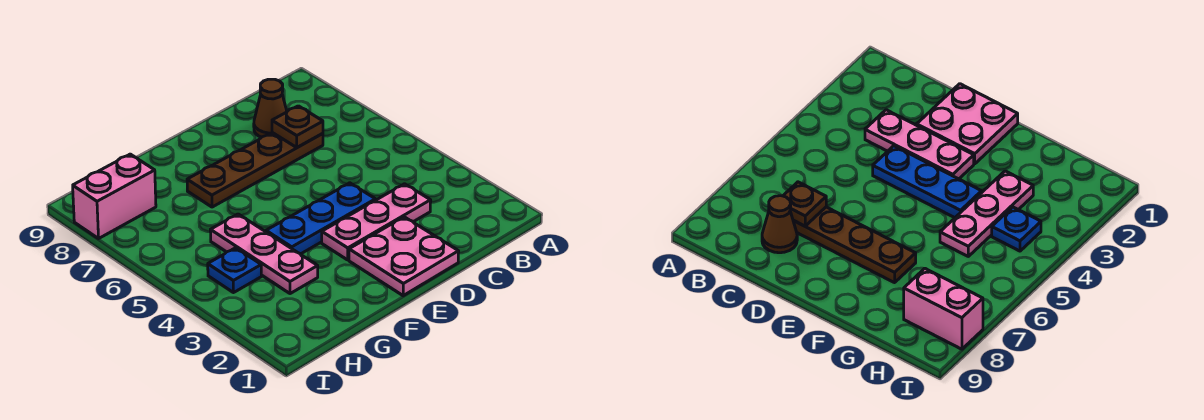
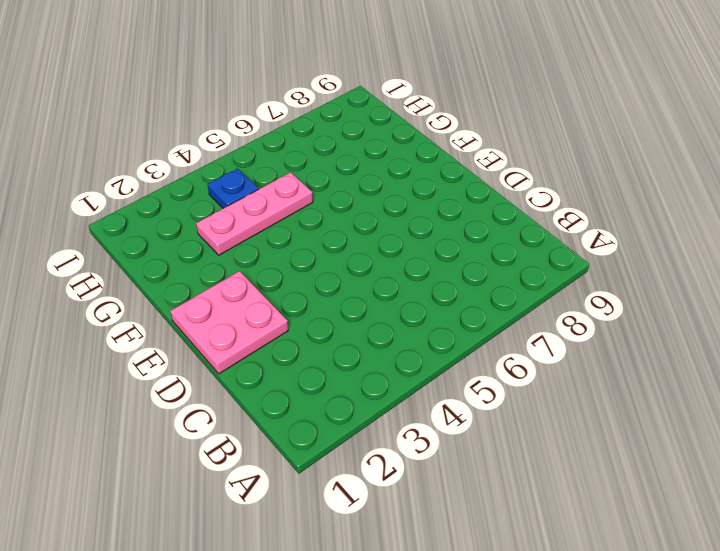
none -> pink plate C3:E3 level 1
none -> brown plate C7:F7 level 1

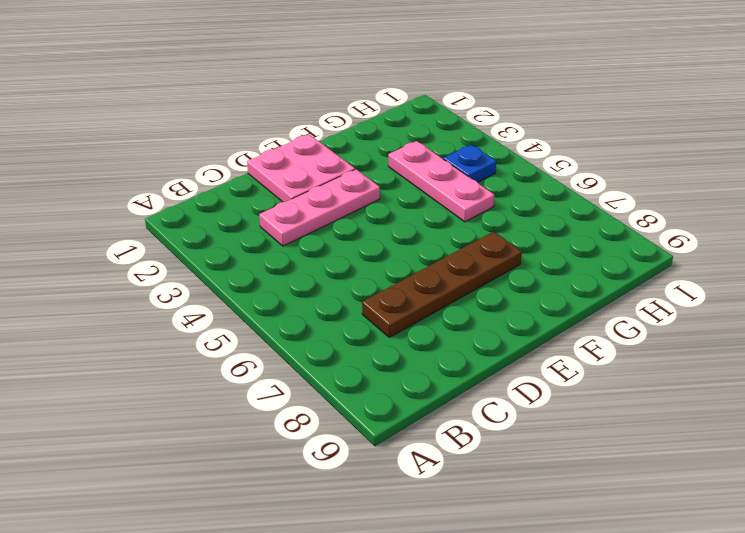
none -> brown cone C8 level 1
none -> blue plate D4:F4 level 1

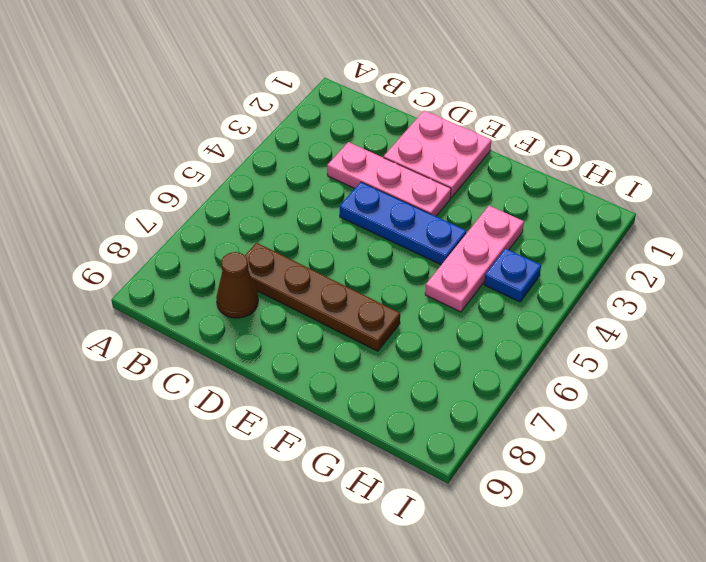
none -> pink brick H8:I8 level 1
none -> brown plate C7 level 2

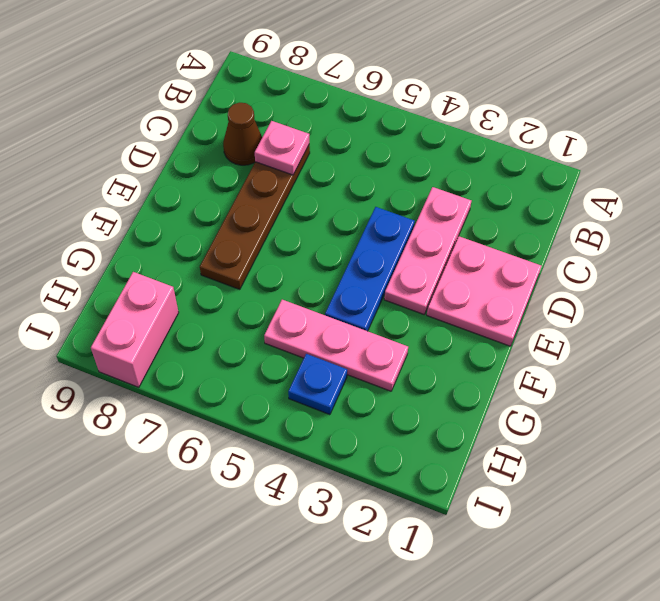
pink plate C7 level 2 -> brown plate C7 level 2

